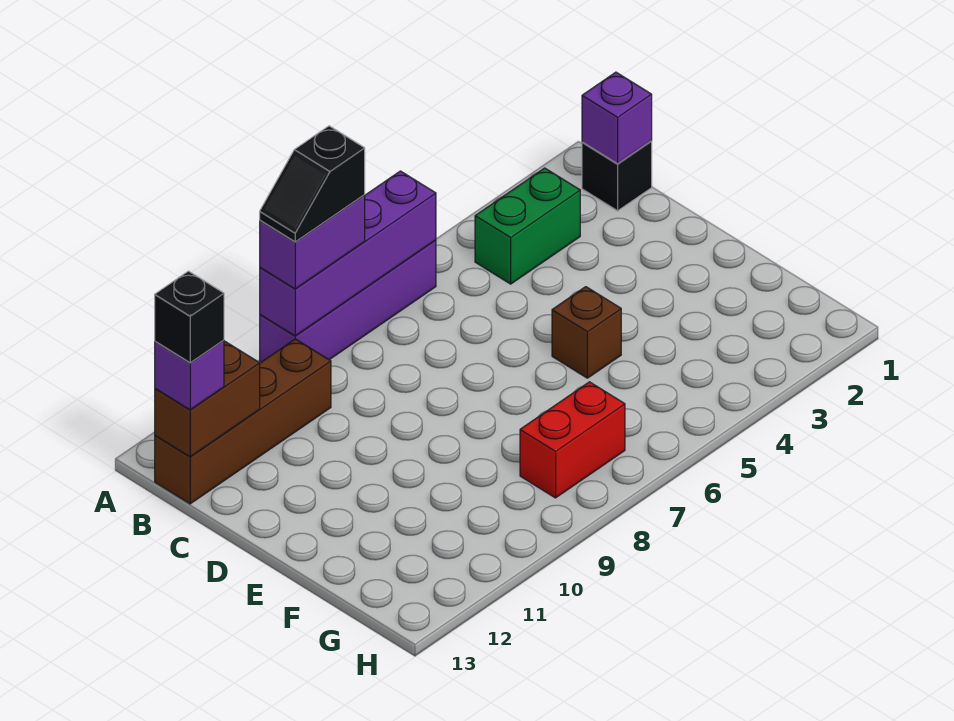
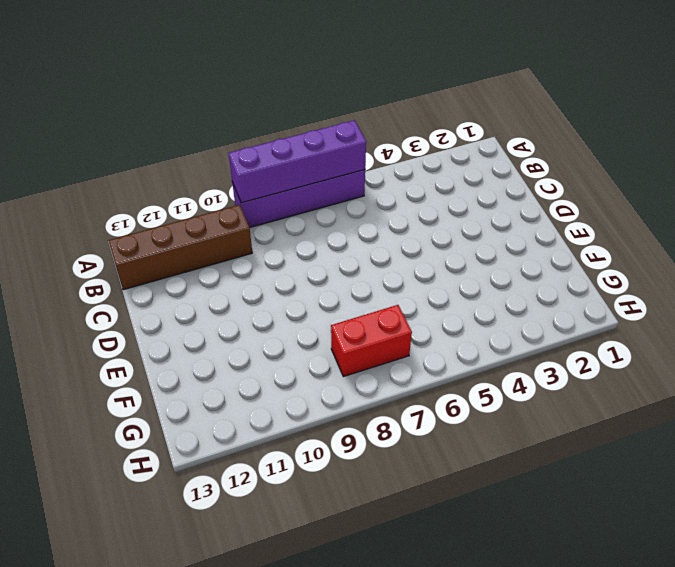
none -> black brick B1 level 1
none -> green brick B3:B4 level 1
none -> brown brick E5 level 1

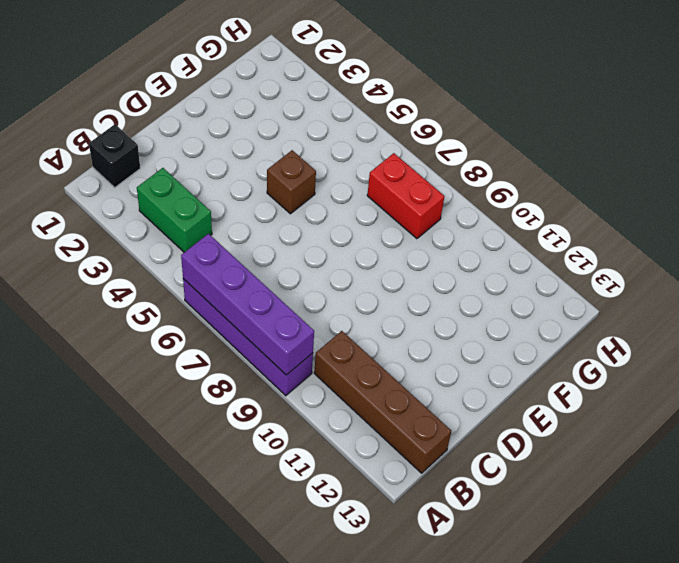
none -> purple brick B1 level 2
none -> brown brick B12:B13 level 2
none -> purple brick A8:A9 level 3

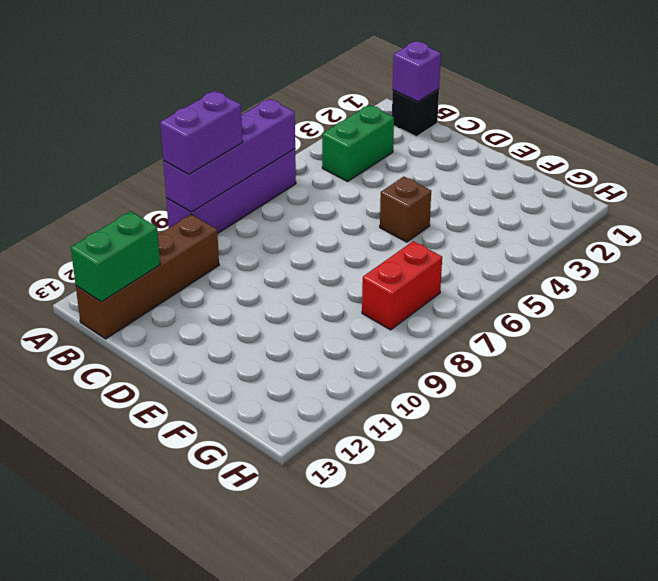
green brick B12:B13 level 2 -> brown brick B12:B13 level 2
none -> purple brick B13 level 3
none -> black slope A8:A9 level 4 top 8
none -> black brick B13 level 4

